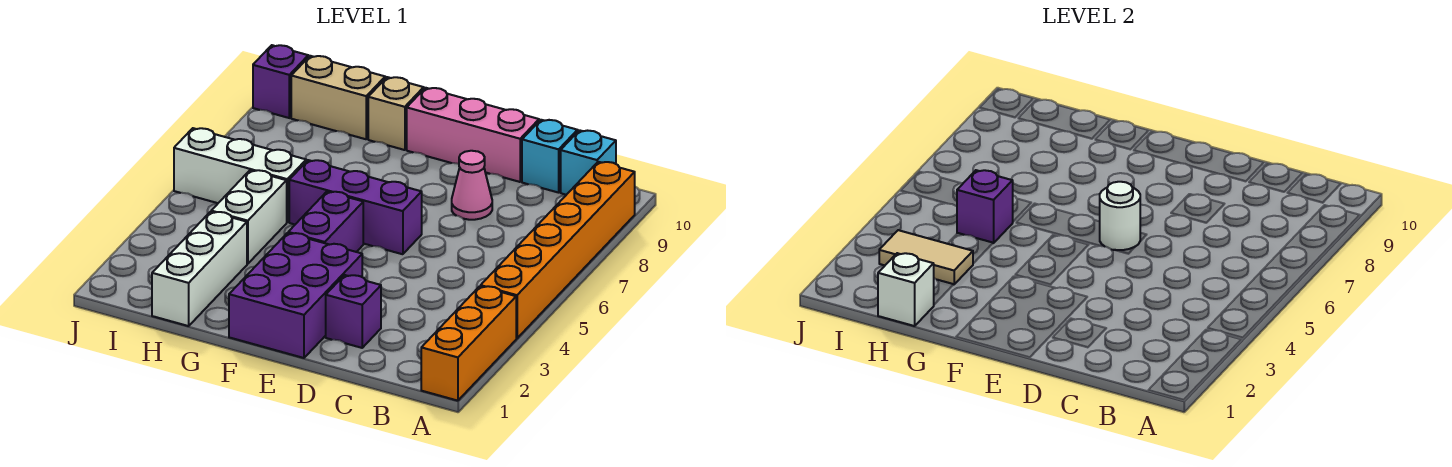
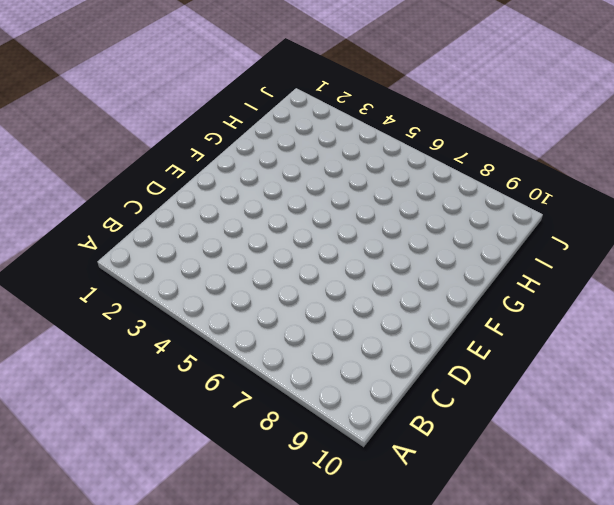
none -> orange brick A1:A3 level 1
none -> orange brick A4:A9 level 1
none -> cyan brick B10 level 1

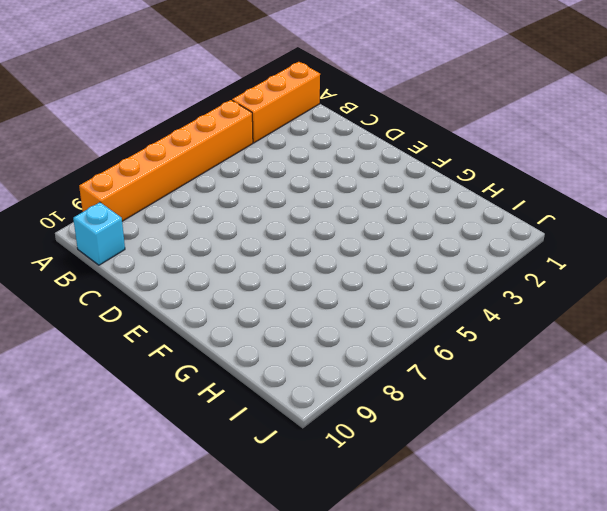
none -> cyan brick C10 level 1
none -> purple brick D2 level 1
none -> pink cone D8 level 1

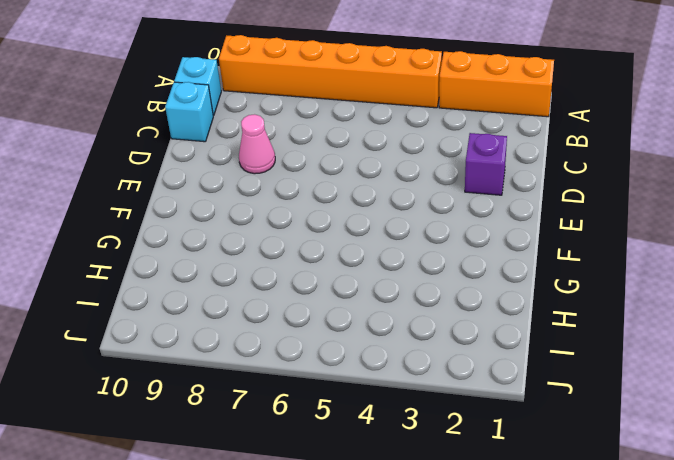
none -> pink brick D10:F10 level 1
none -> purple brick E1:F3 level 1
none -> purple brick E6:G6 level 1

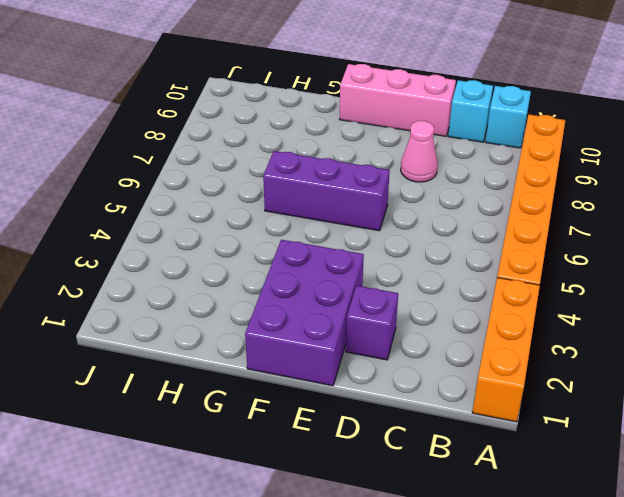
none -> purple brick F4:F5 level 1
none -> tan brick G10 level 1
none -> white brick H1:H3 level 1

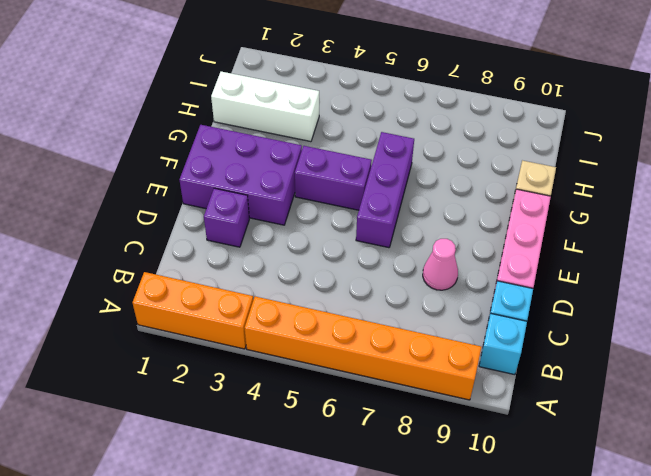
none -> white brick H4:H5 level 1
none -> white brick H6:J6 level 1
none -> tan brick H10:I10 level 1

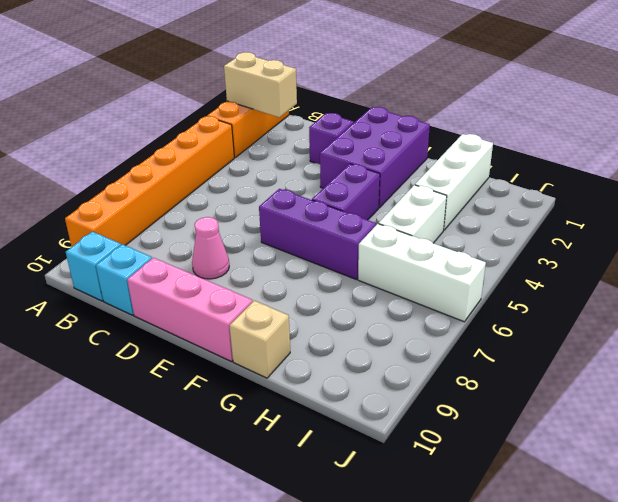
tan brick A2:B2 level 2 -> tan brick H10:I10 level 1
none -> purple brick J10 level 1
none -> white round brick E6 level 2
none -> white brick H1 level 2

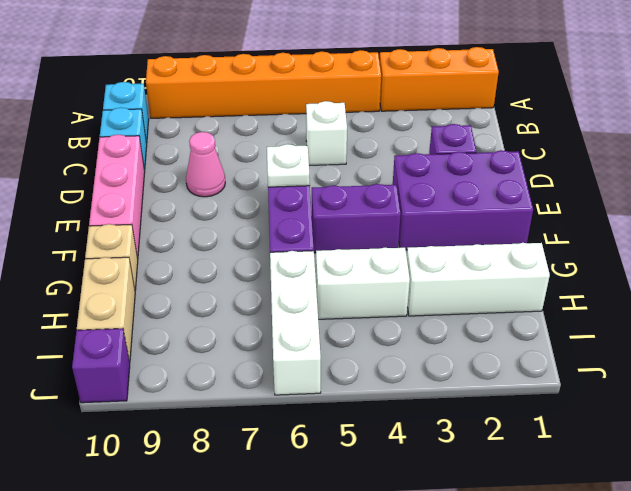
white brick C5 level 1 -> white brick H1 level 2
white plate E6 level 2 -> white round brick E6 level 2
none -> tan tile H3:I3 level 2
none -> purple brick H5 level 2

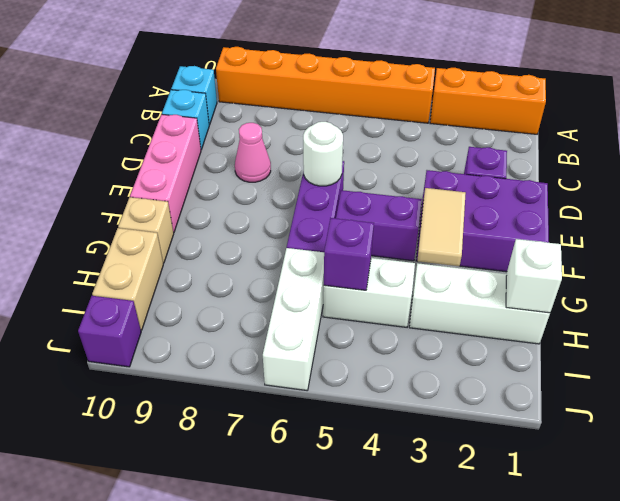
tan tile F3:G3 level 2 -> tan tile H3:I3 level 2

